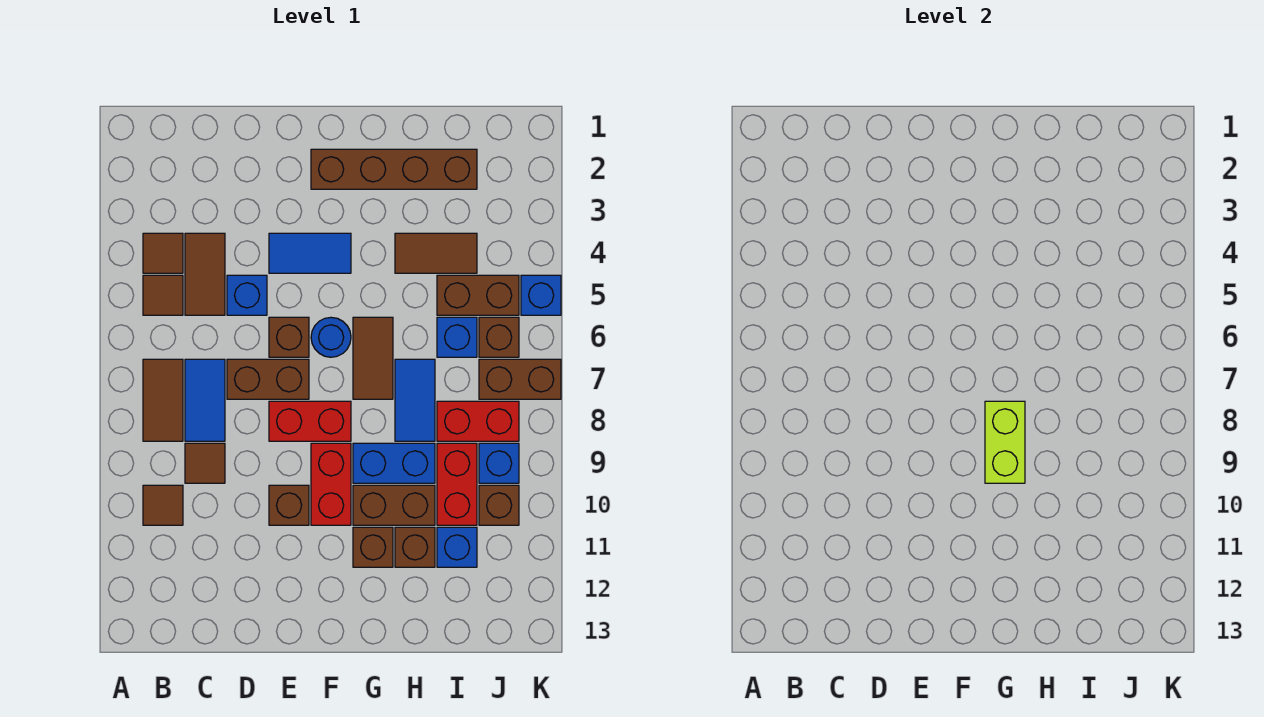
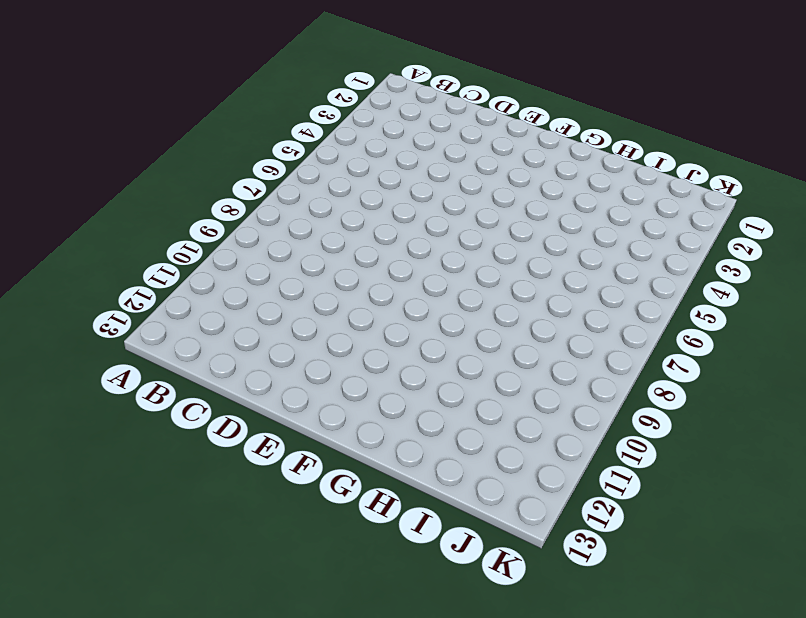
none -> brown tile B4 level 1
none -> brown tile B5 level 1
none -> brown tile B7:B8 level 1
none -> brown tile B10 level 1

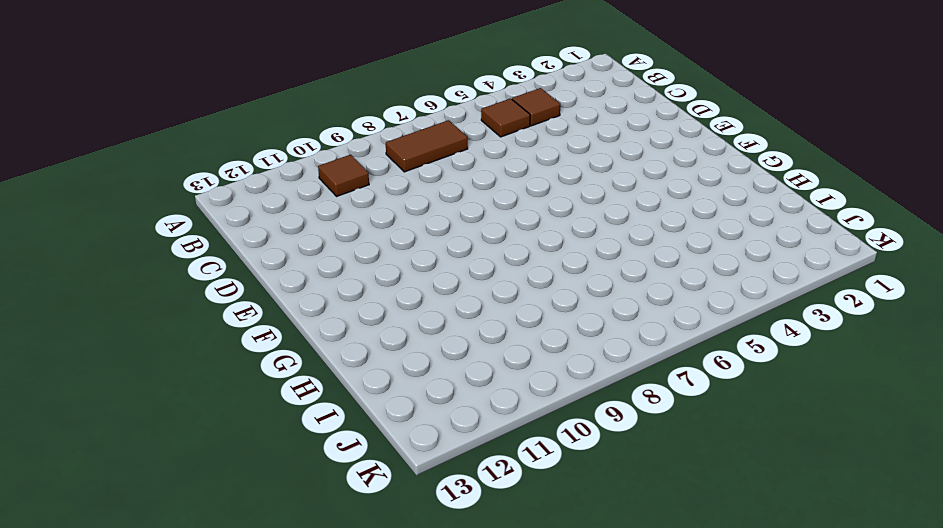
none -> brown tile C4:C5 level 1
none -> blue tile C7:C8 level 1
none -> brown tile C9 level 1
none -> blue brick D5 level 1

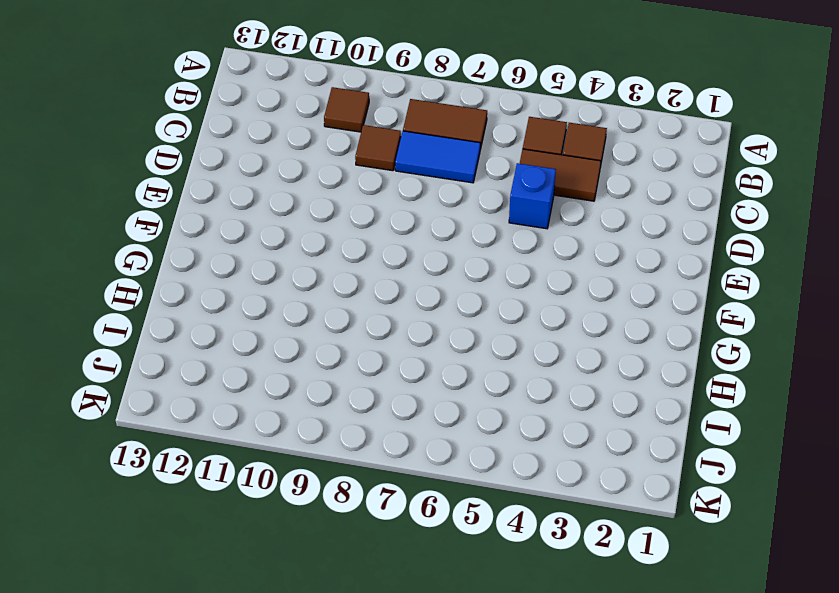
none -> brown brick D7:E7 level 1
none -> blue tile E4:F4 level 1
none -> brown brick E6 level 1
none -> red brick E8:F8 level 1

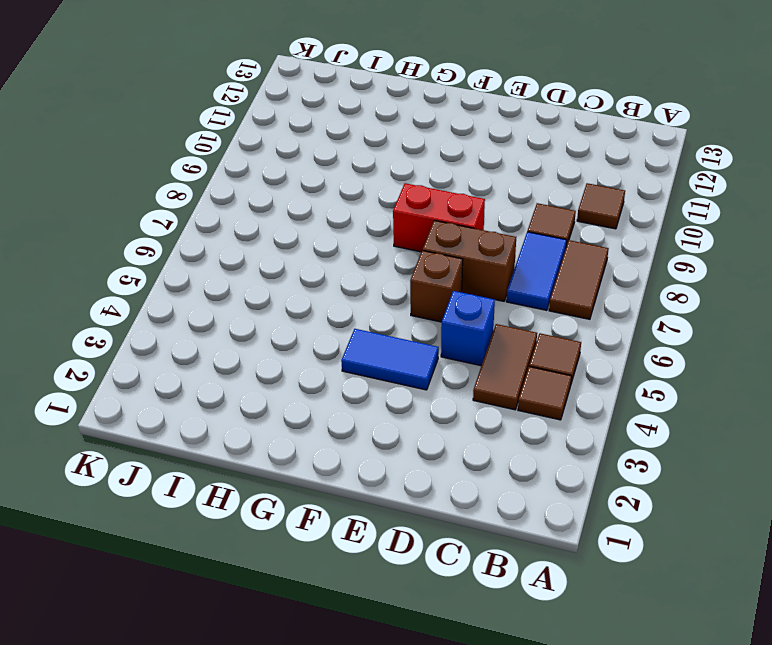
none -> brown brick E10 level 1
none -> brown brick F2:I2 level 1
none -> blue round brick F6 level 1
none -> red brick F9:F10 level 1

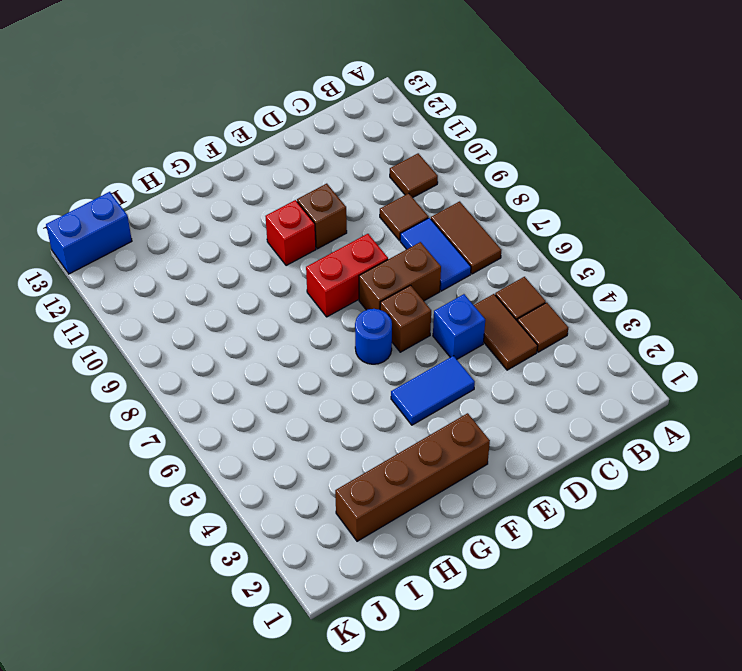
red brick F10 level 1 -> red brick F9:F10 level 1
blue brick J13:K13 level 1 -> blue brick G9:H9 level 1
none -> brown tile G6:G7 level 1
none -> brown brick G10:H10 level 1
none -> brown brick G11 level 1
none -> brown tile H4:I4 level 1

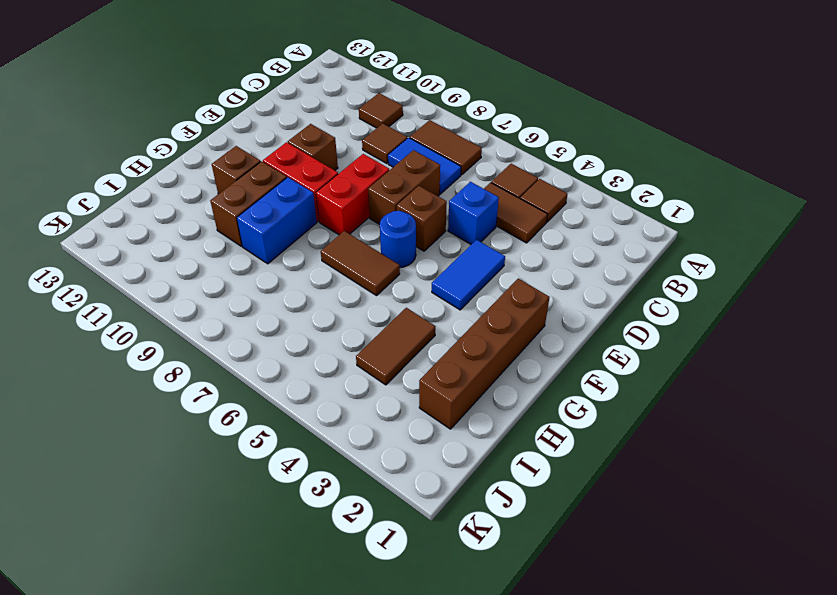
none -> blue tile H7:H8 level 1
none -> brown brick H11 level 1
none -> brown brick I5:J5 level 1
none -> blue brick I6 level 1

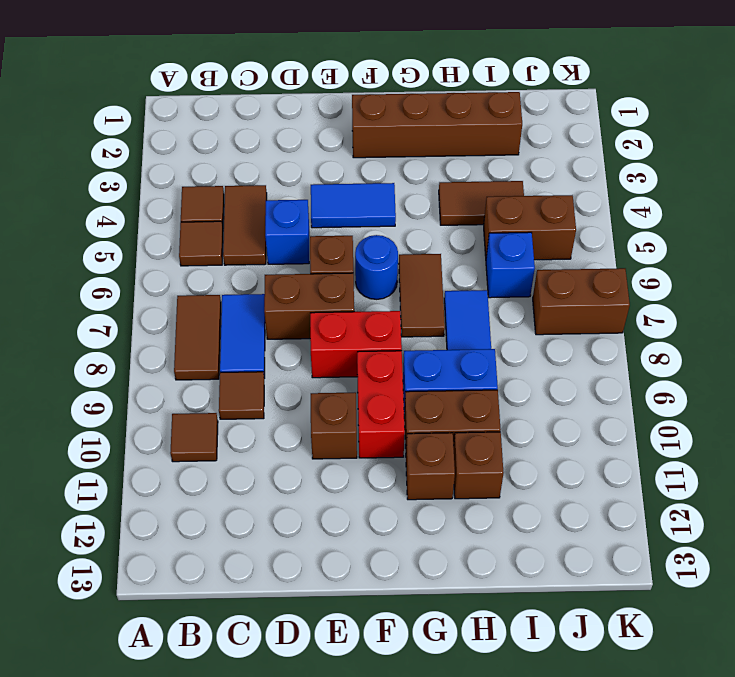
none -> red brick I8:J8 level 1
none -> red brick I9:I10 level 1
none -> blue brick I11 level 1
none -> brown brick J6 level 1

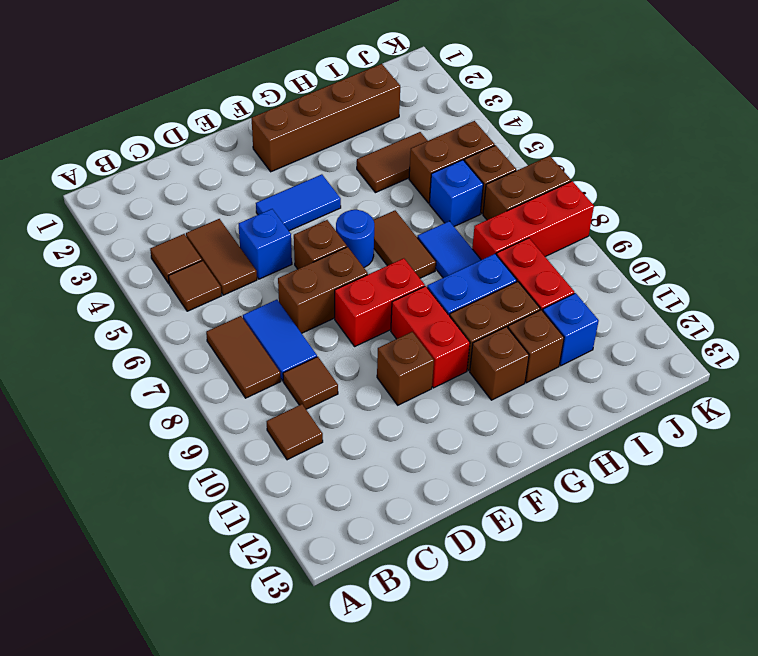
red brick I8:K8 level 1 -> red brick I8:J8 level 1
none -> blue brick J9 level 1
none -> brown brick J10 level 1
none -> blue brick K5 level 1
none -> lime brick G8:G9 level 2

